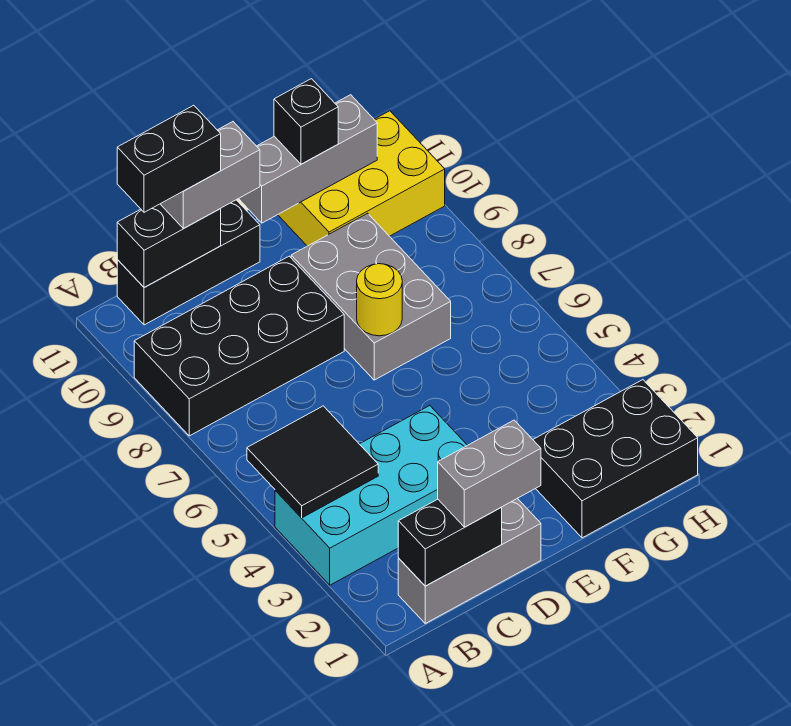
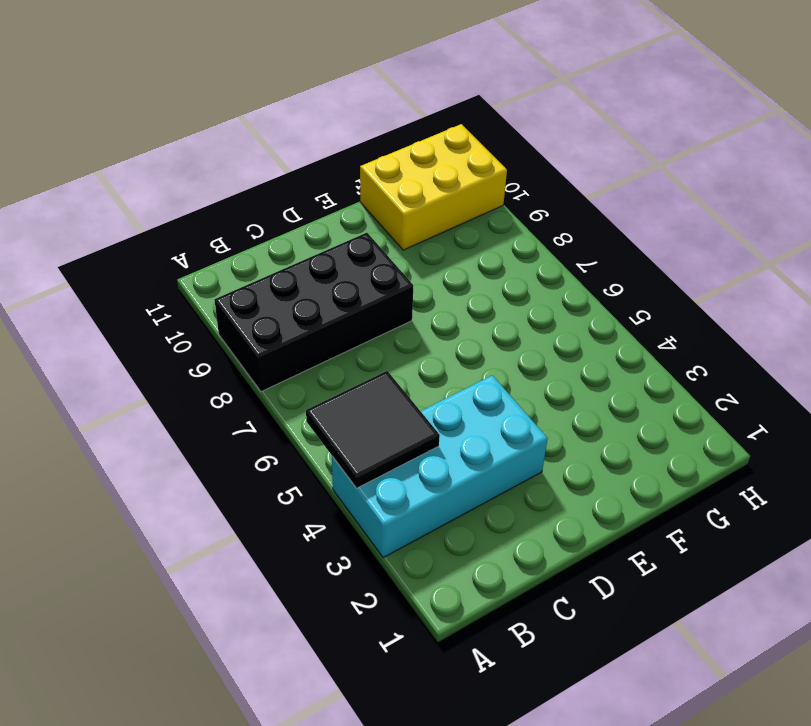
none -> grey brick B1:D1 level 1
none -> black brick B11:D11 level 1
none -> grey brick E7:F9 level 1

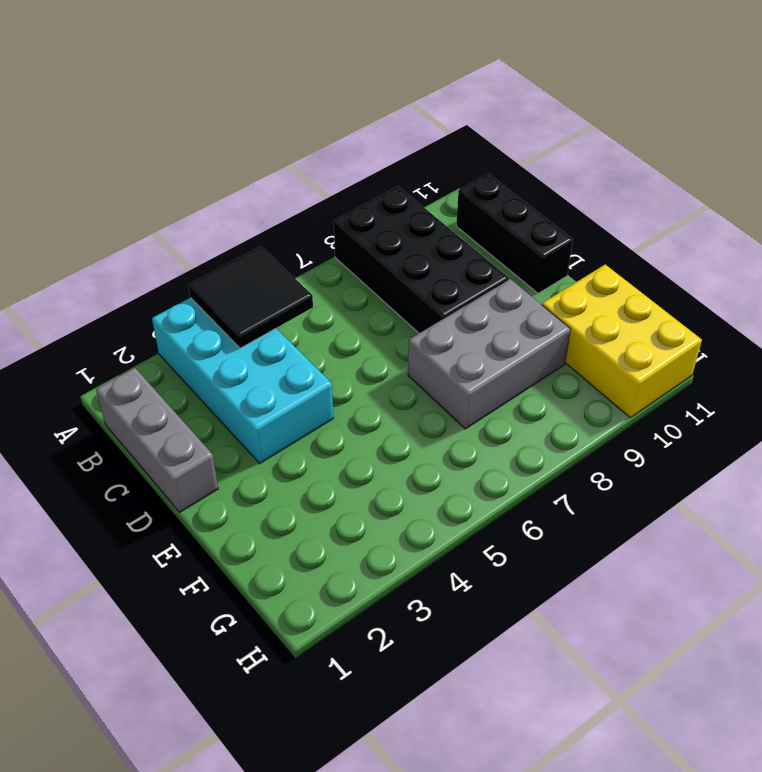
none -> black brick F1:H2 level 1
none -> black brick B1:C1 level 2
none -> black brick B11:C11 level 2

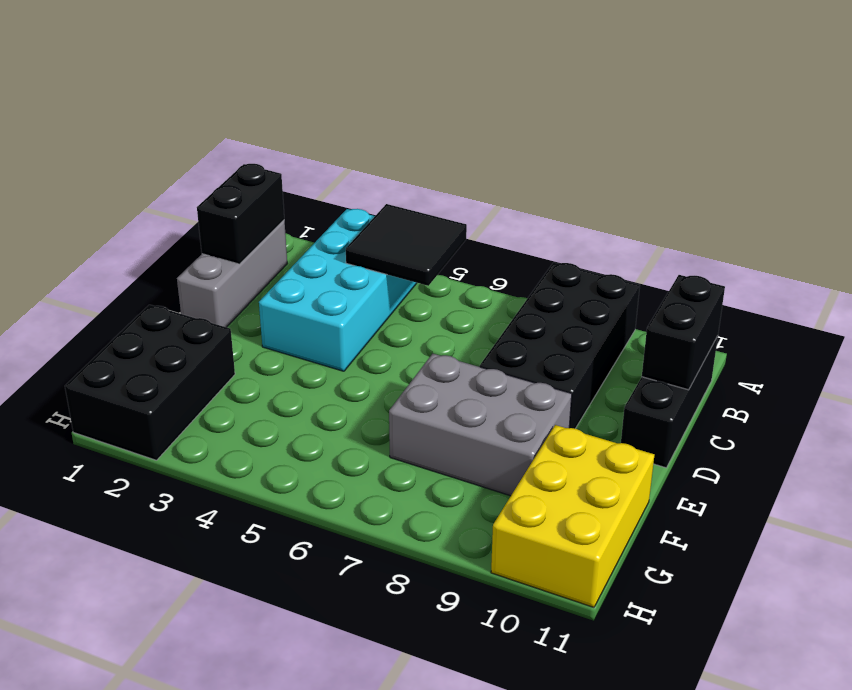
none -> yellow round brick E7 level 2
none -> grey brick E11:G11 level 2
none -> grey brick C1:D1 level 3

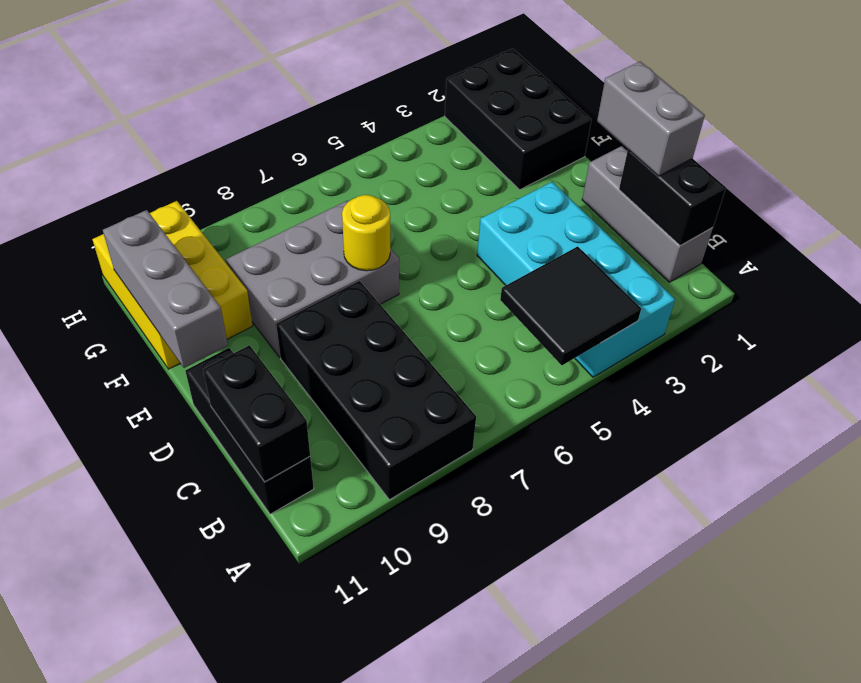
none -> grey brick C11:D11 level 3
none -> black brick F11 level 3
none -> black brick B11:C11 level 4

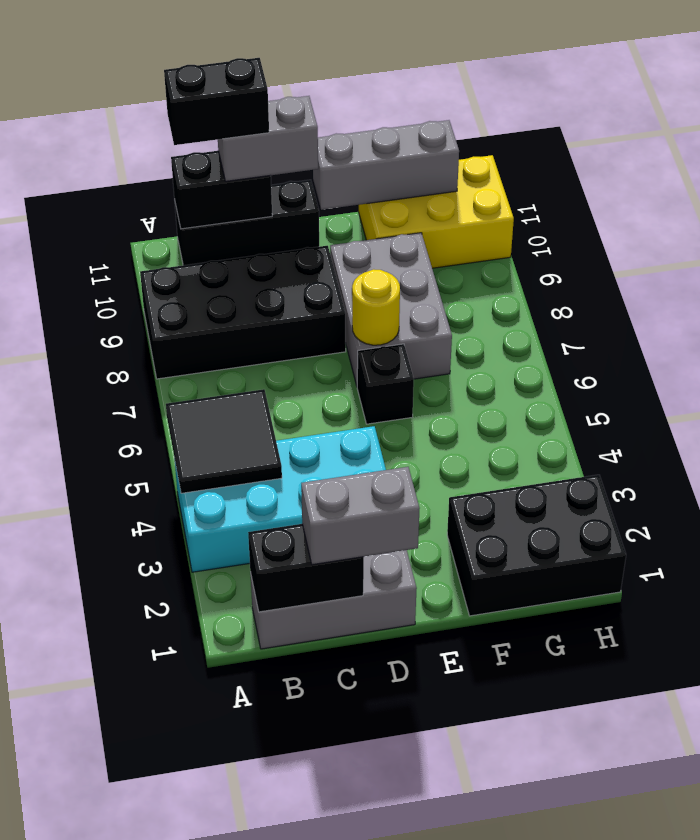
black brick E6 level 1 -> black brick F11 level 3

